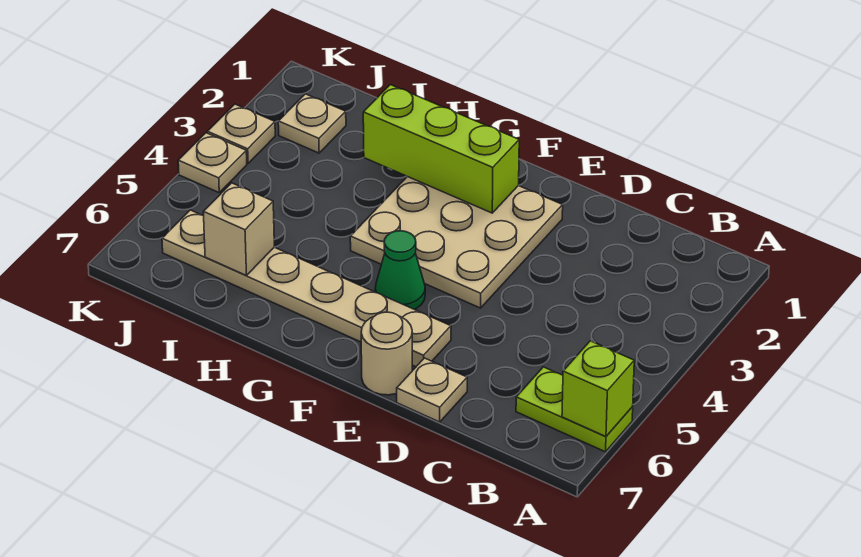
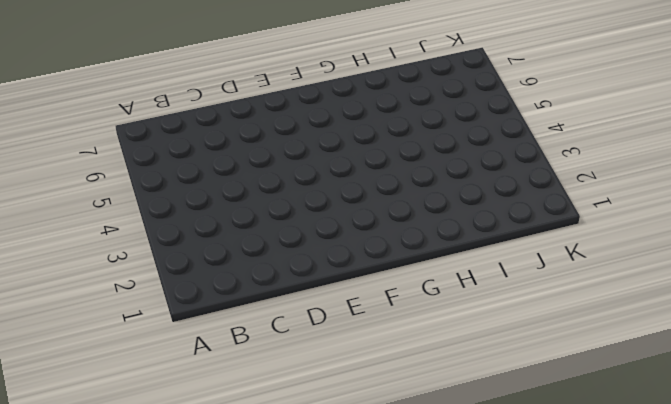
none -> lime plate A6:B6 level 1
none -> tan plate D7 level 1
none -> tan plate E2:G4 level 1

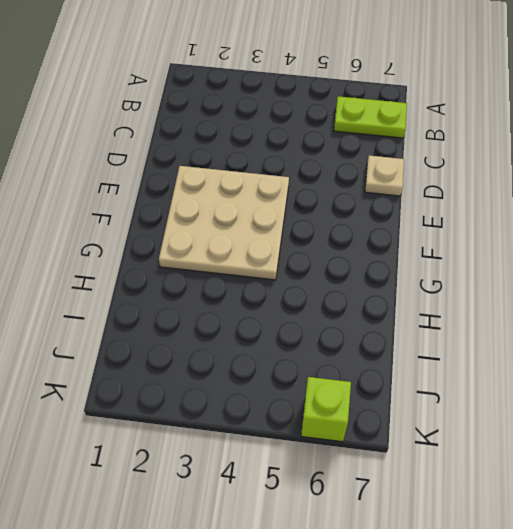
lime plate B6:B7 level 1 -> lime plate A6:B6 level 1
lime brick K6 level 1 -> lime brick A6 level 2
none -> tan plate E6:J6 level 1
none -> tan round brick E7 level 1
none -> green cone F5 level 1

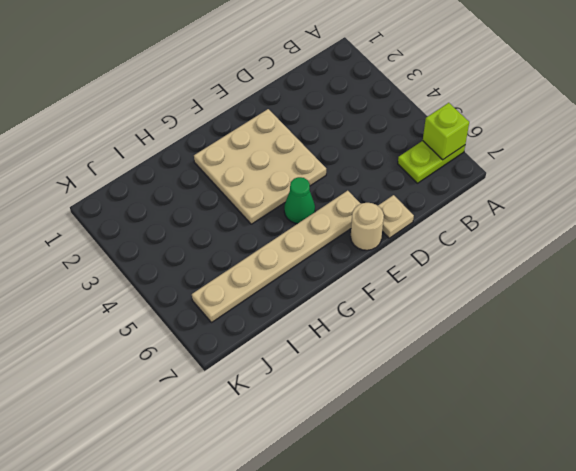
none -> tan plate J2 level 1
none -> tan plate K3 level 1
none -> tan plate K4 level 1

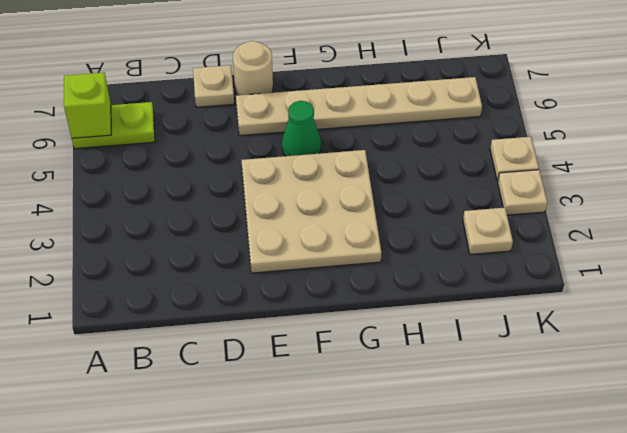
none -> lime brick F2:H2 level 2
none -> tan brick I6 level 2

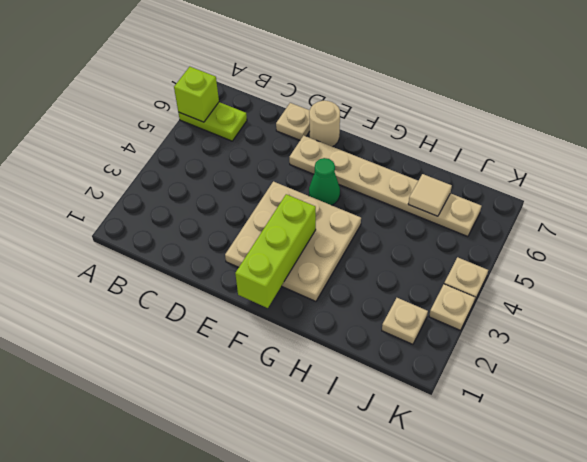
lime brick F1:F3 level 2 -> lime brick F2:H2 level 2
tan tile I6 level 2 -> tan brick I6 level 2

